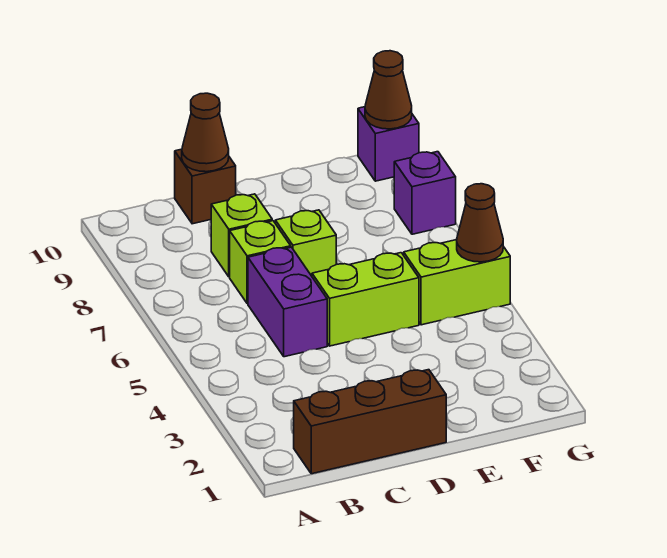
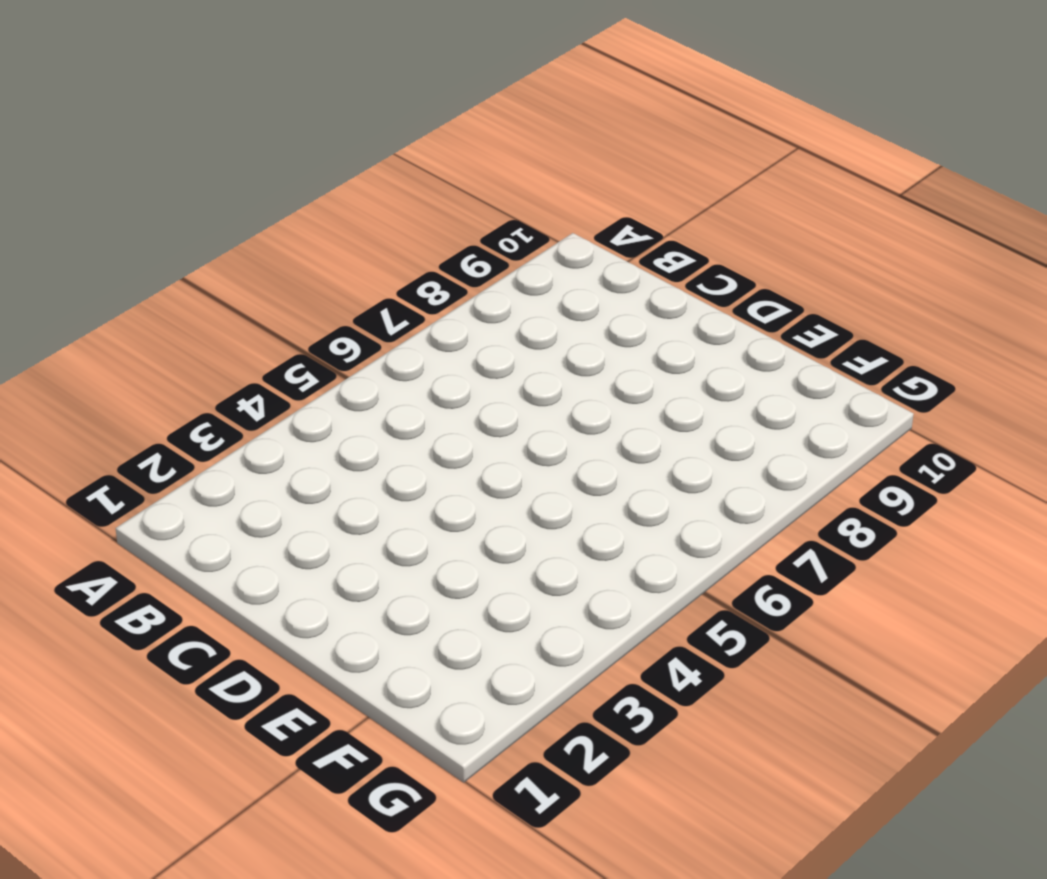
none -> brown brick B1:D1 level 1
none -> purple brick C5:C6 level 1
none -> lime brick C7 level 1

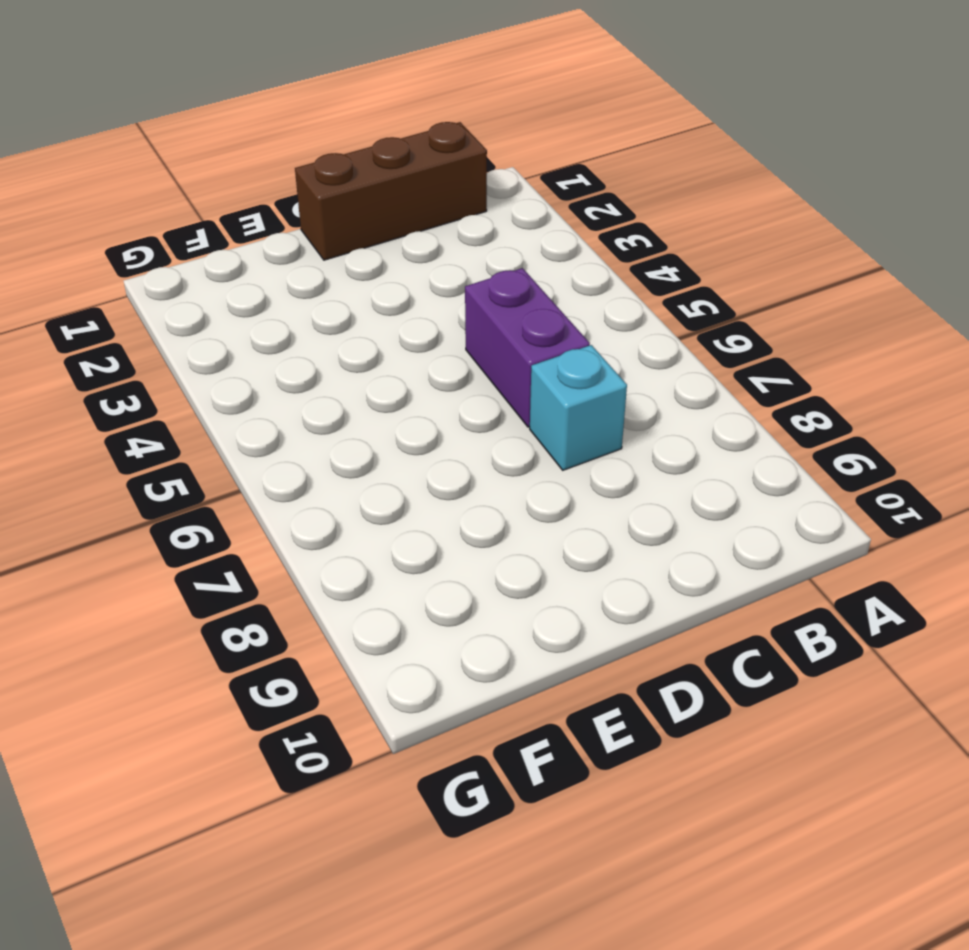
cyan brick C7 level 1 -> lime brick C7 level 1
none -> lime brick C8 level 1
none -> brown brick C10 level 1
none -> lime brick D5:E5 level 1

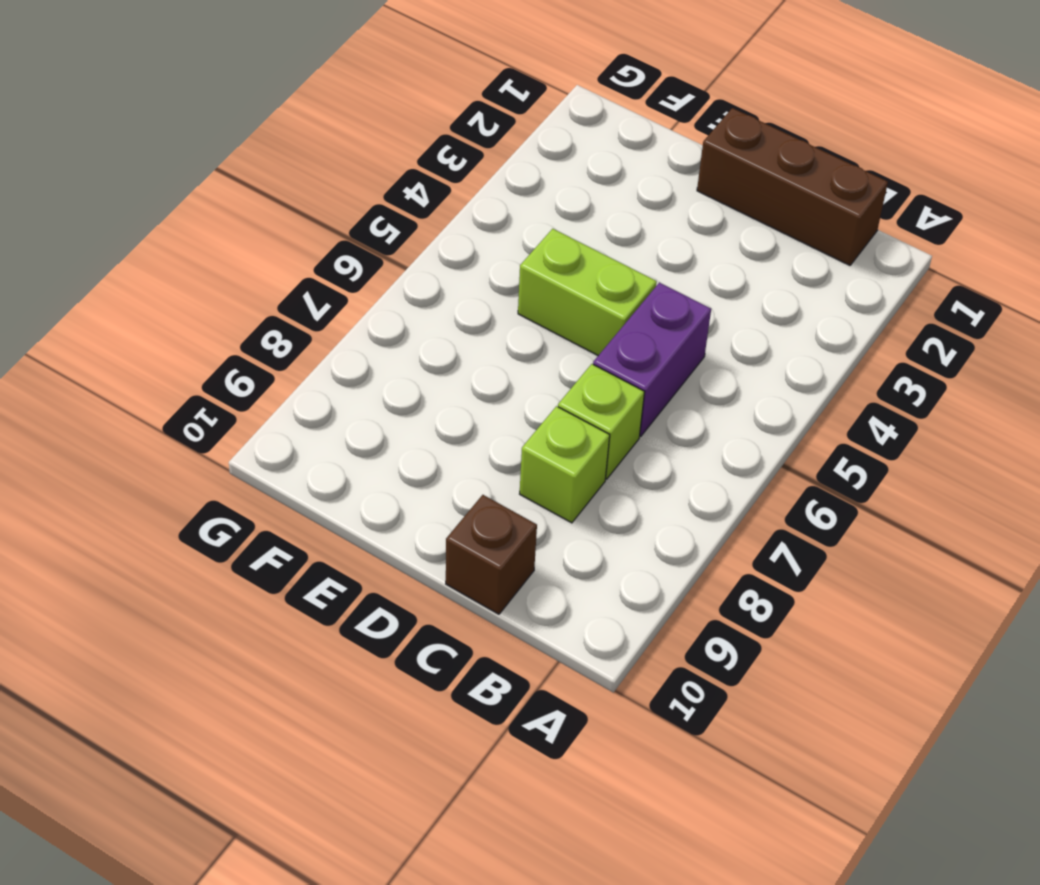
none -> lime brick D7 level 1
none -> lime brick F5:G5 level 1
none -> purple brick G8 level 1

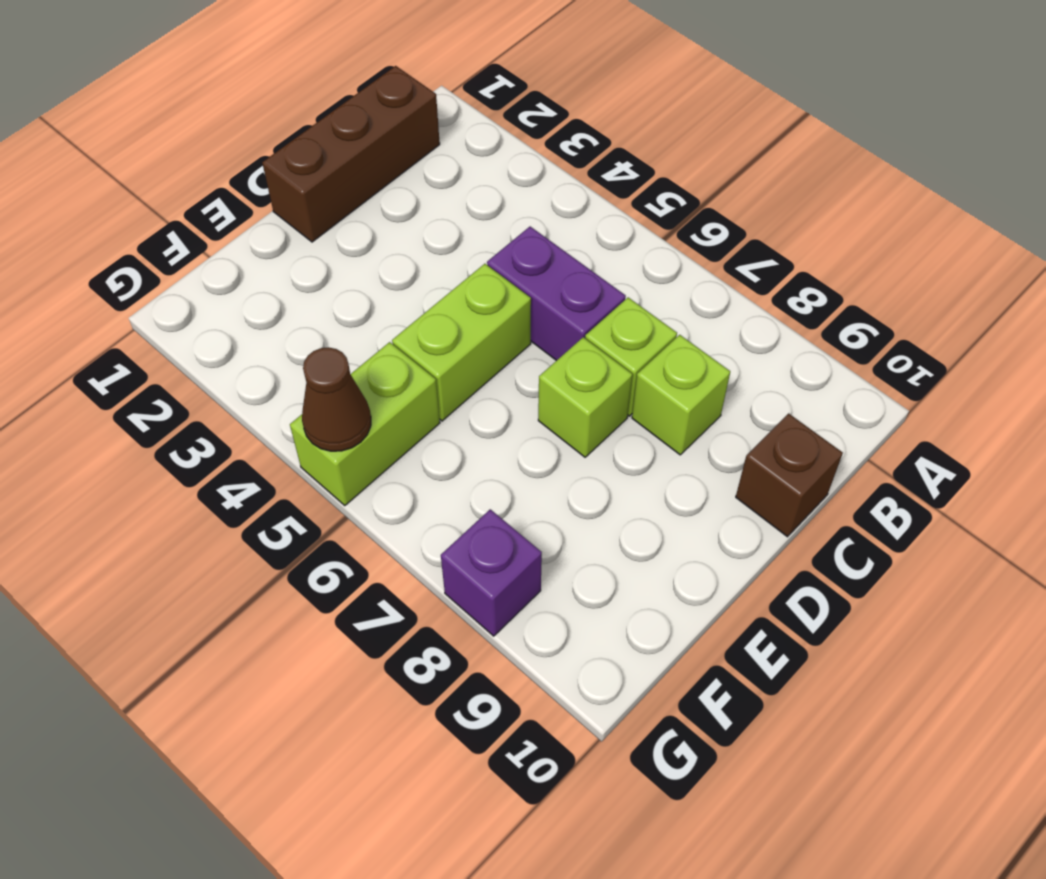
none -> purple brick G10 level 1
none -> brown cone C10 level 2
none -> brown cone G10 level 2

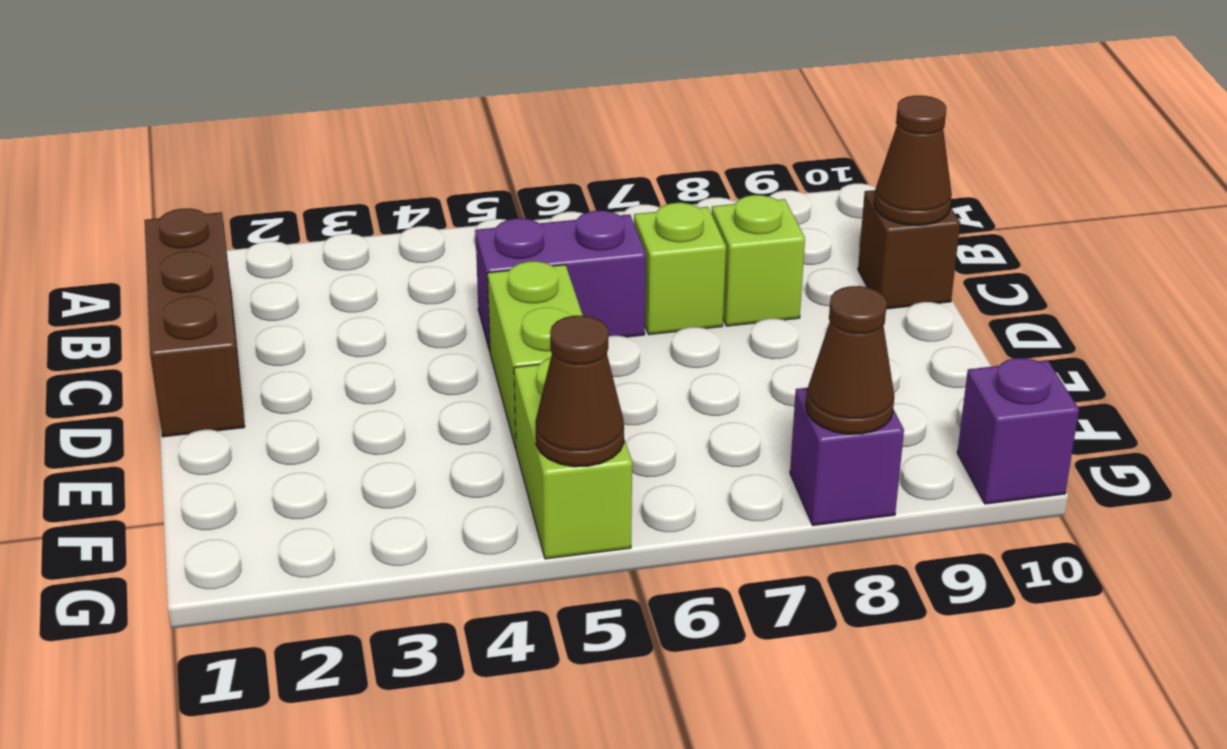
brown cone G8 level 2 -> brown cone G10 level 2
none -> lime brick D7 level 1

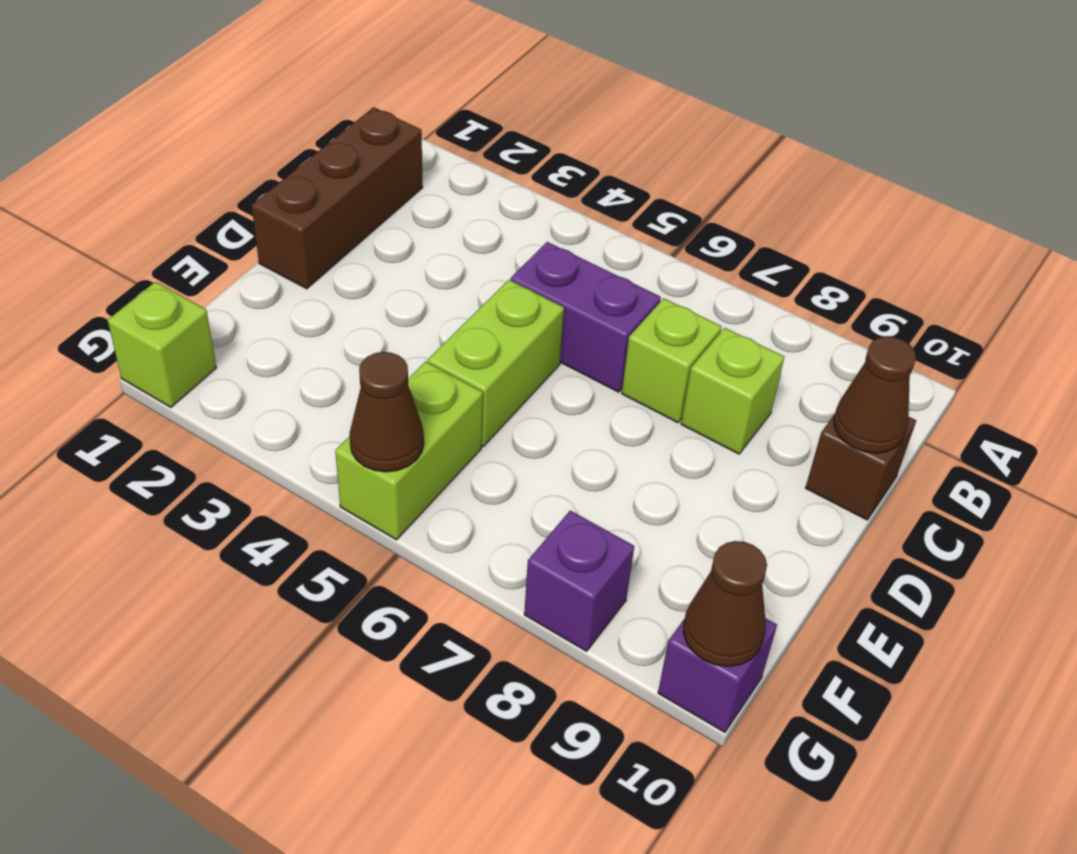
lime brick G1 level 1 -> lime brick D7 level 1

